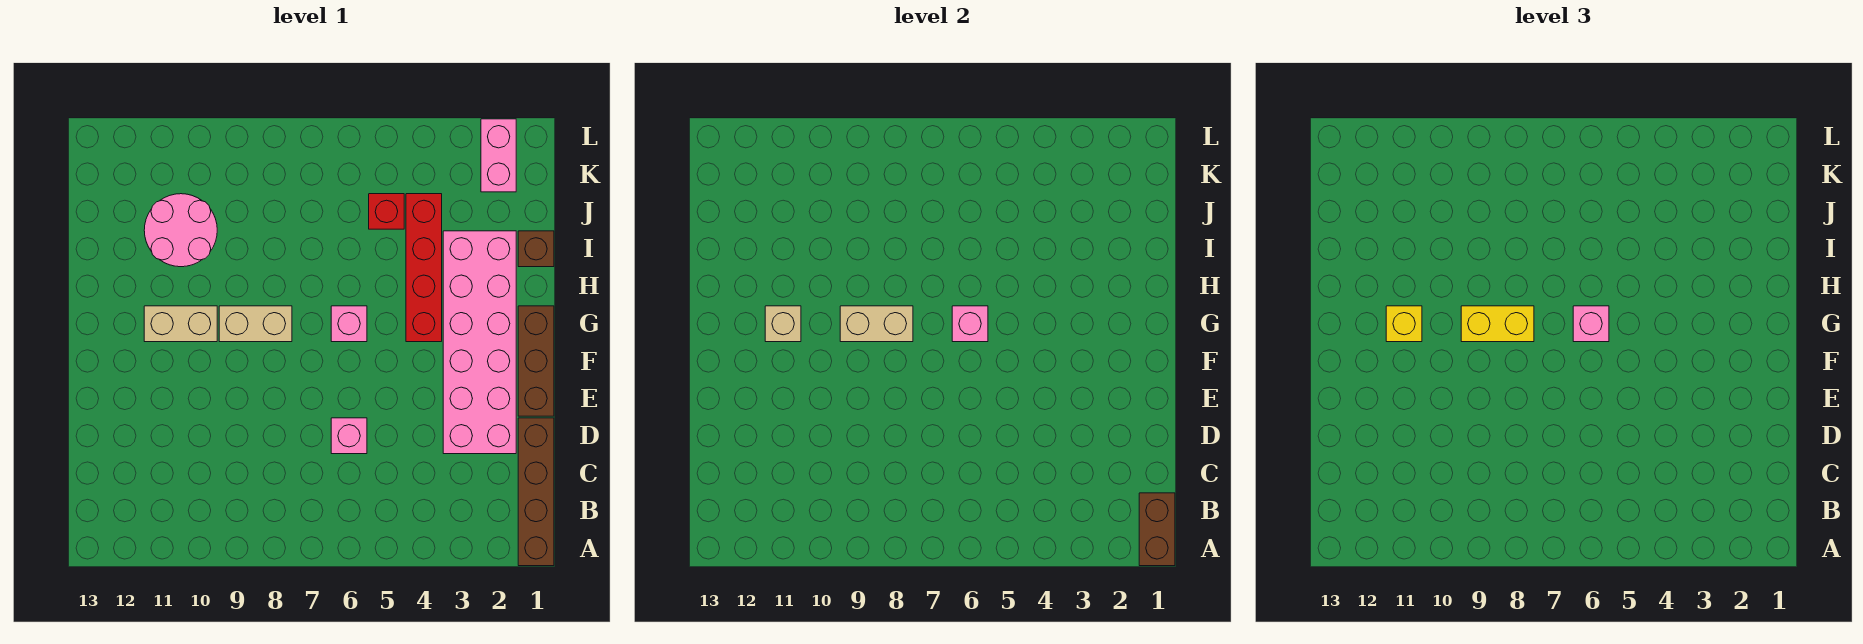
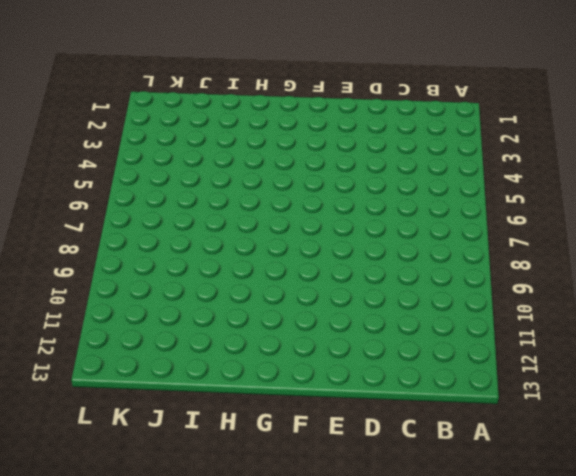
none -> brown brick A1:D1 level 1
none -> pink brick D2:I3 level 1
none -> pink brick D6 level 1

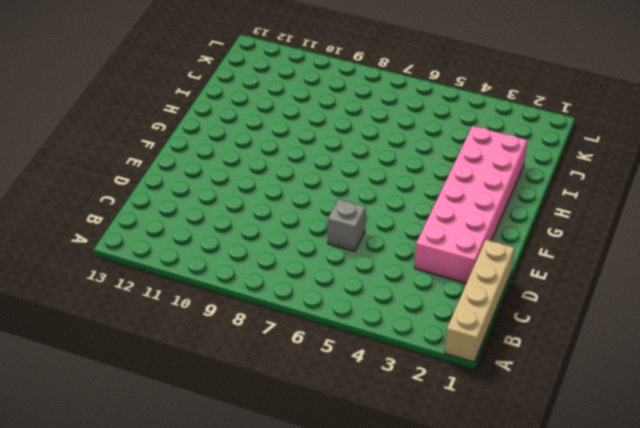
tan brick A1:D1 level 1 -> brown brick A1:D1 level 1
grey brick D6 level 1 -> pink brick D6 level 1
none -> brown brick E1:G1 level 1
none -> red brick G4:J4 level 1
none -> pink brick G6 level 1

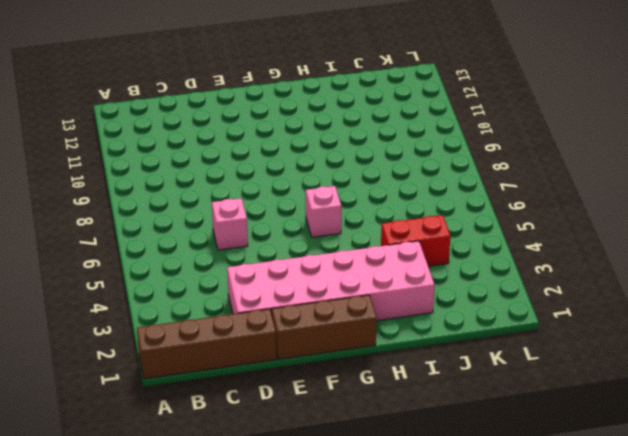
red brick I4:J4 level 1 -> red brick G4:J4 level 1
none -> tan brick G8:G9 level 1
none -> tan brick G10:G11 level 1
none -> brown brick I1 level 1

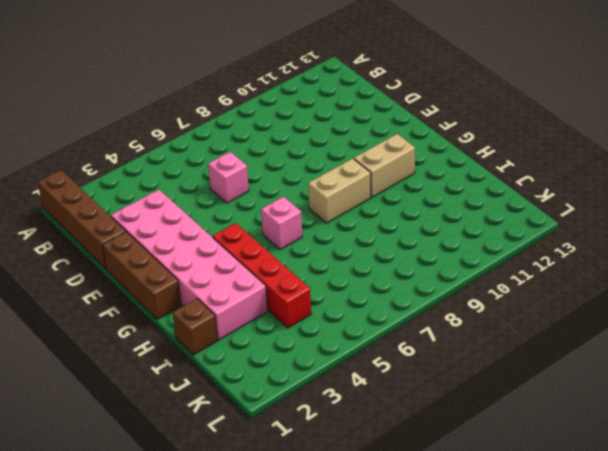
none -> pink round brick I10:J11 level 1
none -> red brick J5 level 1
none -> pink brick K2:L2 level 1

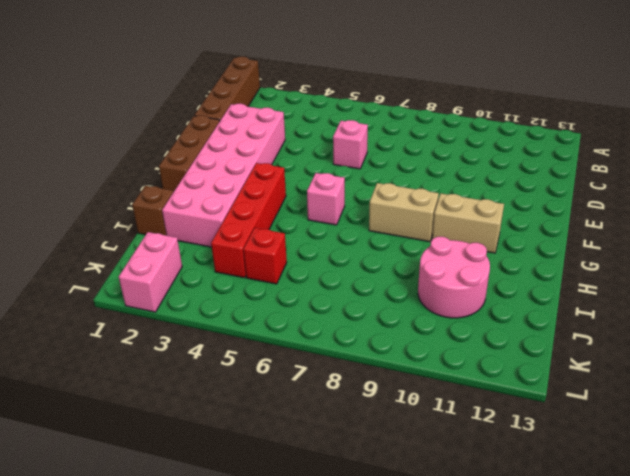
none -> brown brick A1:B1 level 2
none -> pink brick G6 level 2
none -> tan brick G8:G9 level 2

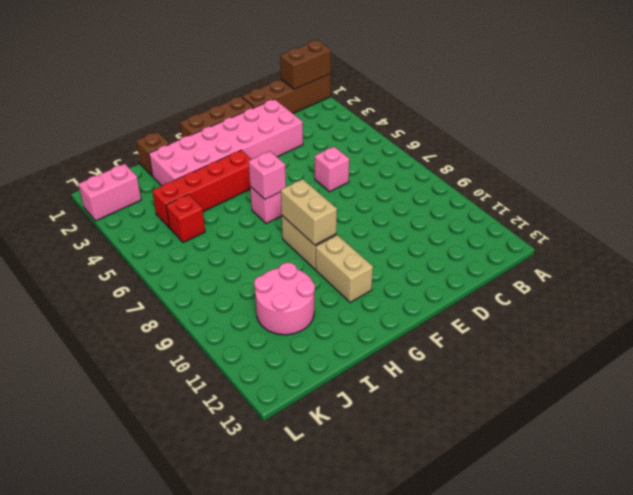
none -> tan brick G11 level 2
none -> pink brick G6 level 3
none -> yellow brick G8:G9 level 3

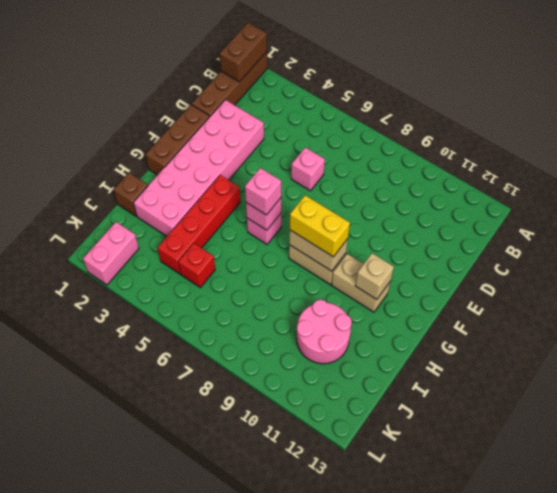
none -> yellow brick G11 level 3

